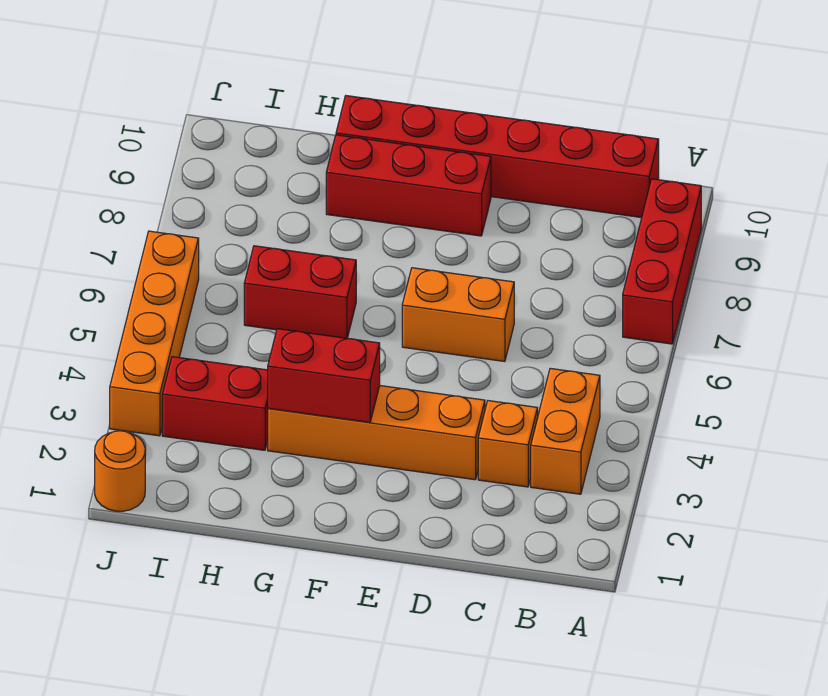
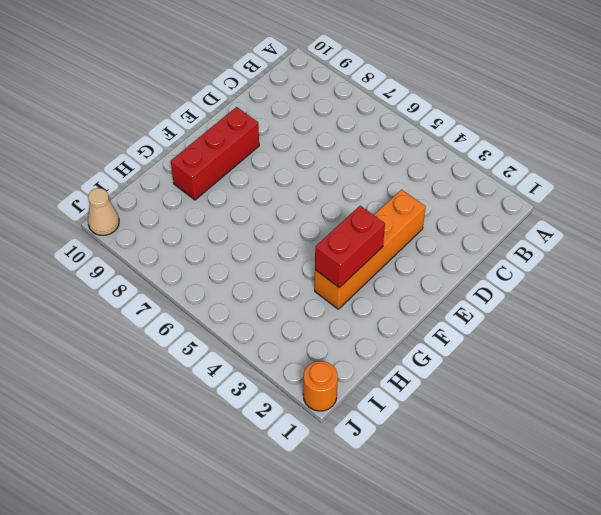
tan cone J10 level 1 -> none
none -> red brick A7:A9 level 1
none -> orange brick B3:B4 level 1
none -> red brick B10:G10 level 1

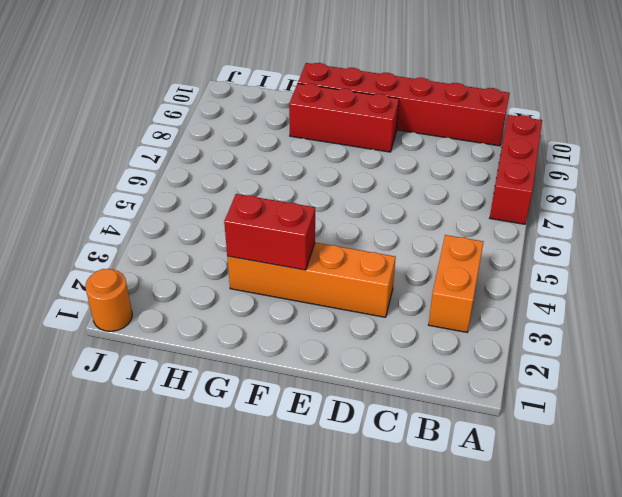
none -> orange brick C3 level 1
none -> orange brick D6:E6 level 1
none -> red brick G6:H6 level 1

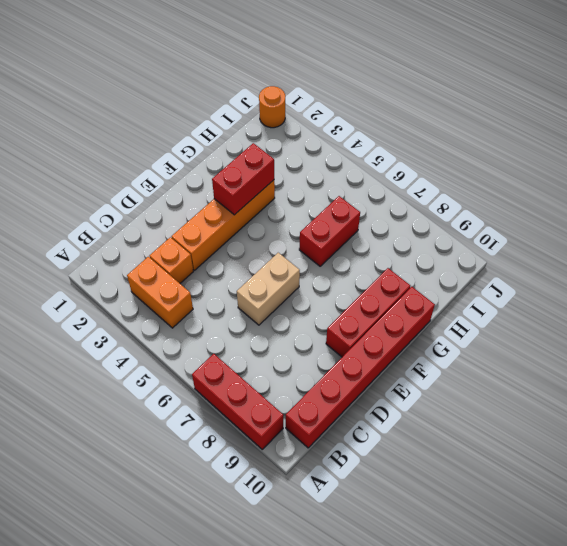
tan brick D6:E6 level 1 -> orange brick D6:E6 level 1
none -> red brick H3:I3 level 1
none -> orange brick J3:J6 level 1

